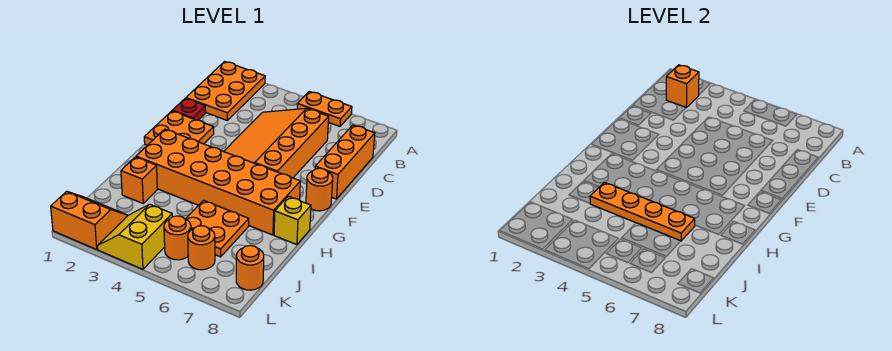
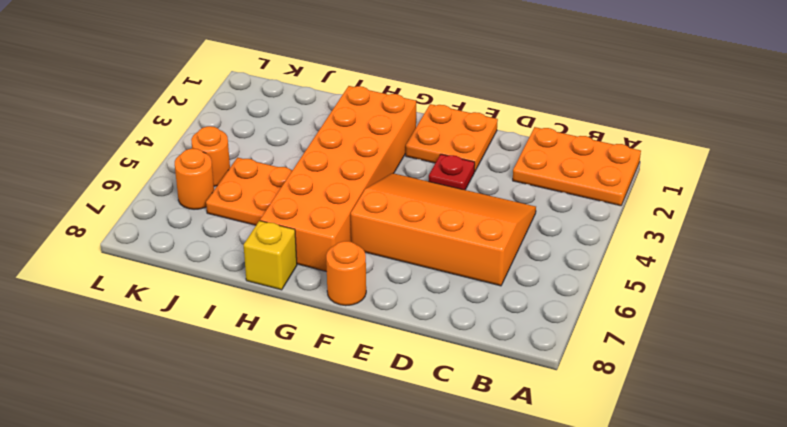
red plate E3 level 1 -> red plate D1 level 1
none -> orange plate A5:A6 level 1
none -> orange brick C8:E8 level 1
none -> orange brick I2 level 1

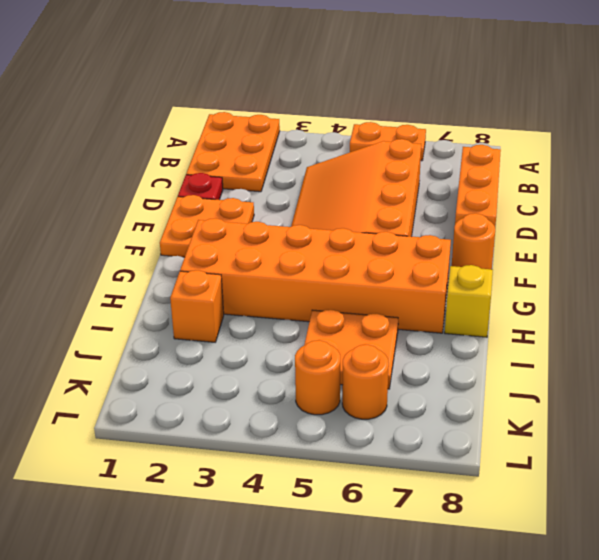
none -> orange slope K1:L2 level 1 top L
none -> yellow slope K3:L4 level 1 top 4
none -> orange round brick K8 level 1

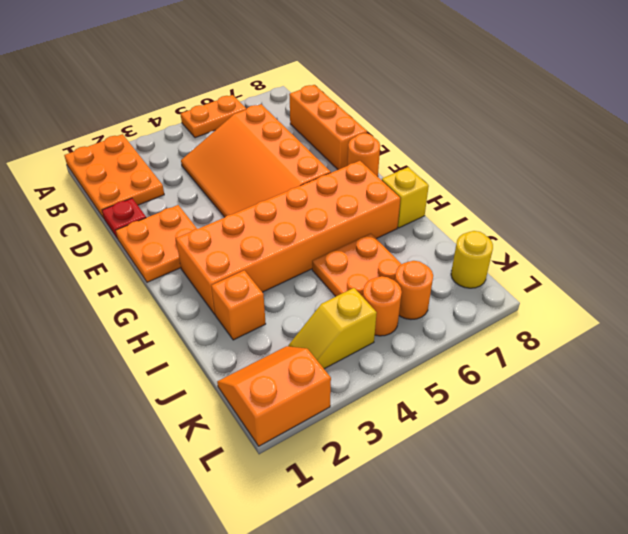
yellow slope K3:K4 level 1 top 4 -> yellow slope K3:L4 level 1 top 4
yellow round brick K8 level 1 -> orange round brick K8 level 1
none -> orange brick B2 level 2
none -> orange plate I3:I6 level 2

